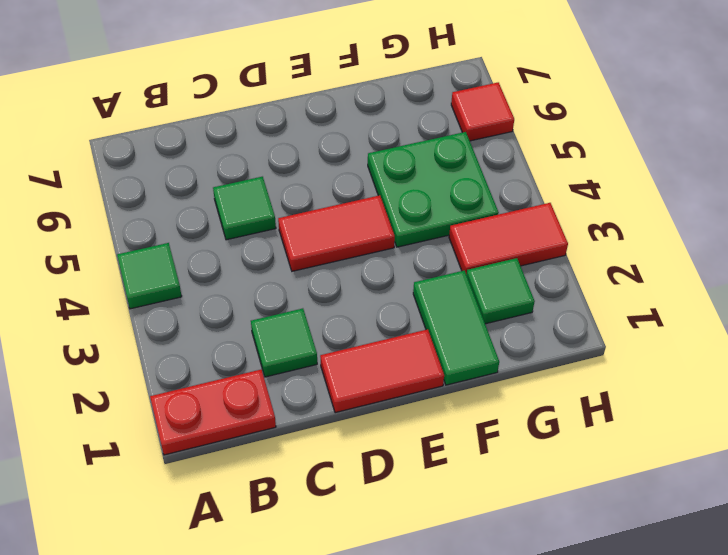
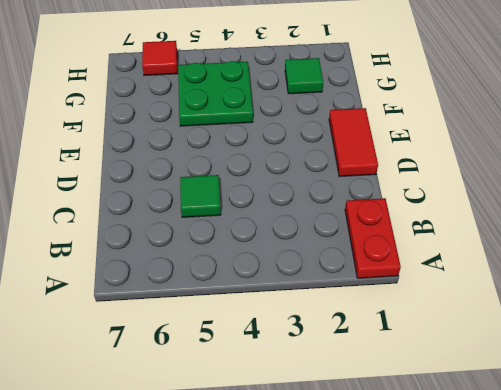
none -> green tile A4 level 1
none -> green tile C2 level 1

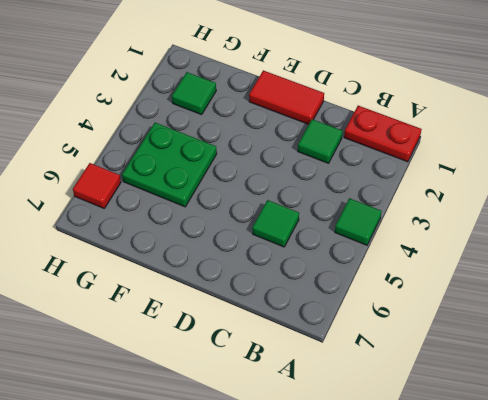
none -> red tile D4:E4 level 1
none -> green tile F1:F2 level 1

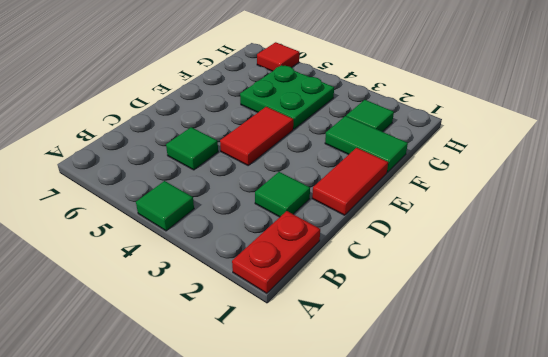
none -> red tile G3:H3 level 1

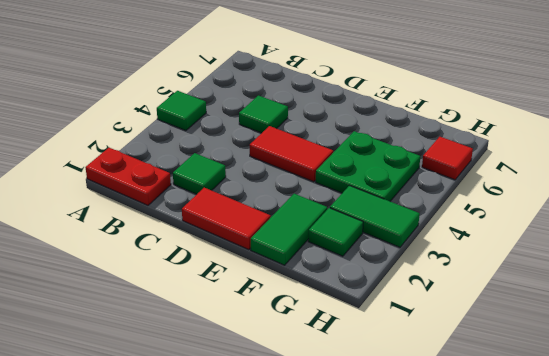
green tile G3:H3 level 1 -> red tile G3:H3 level 1

